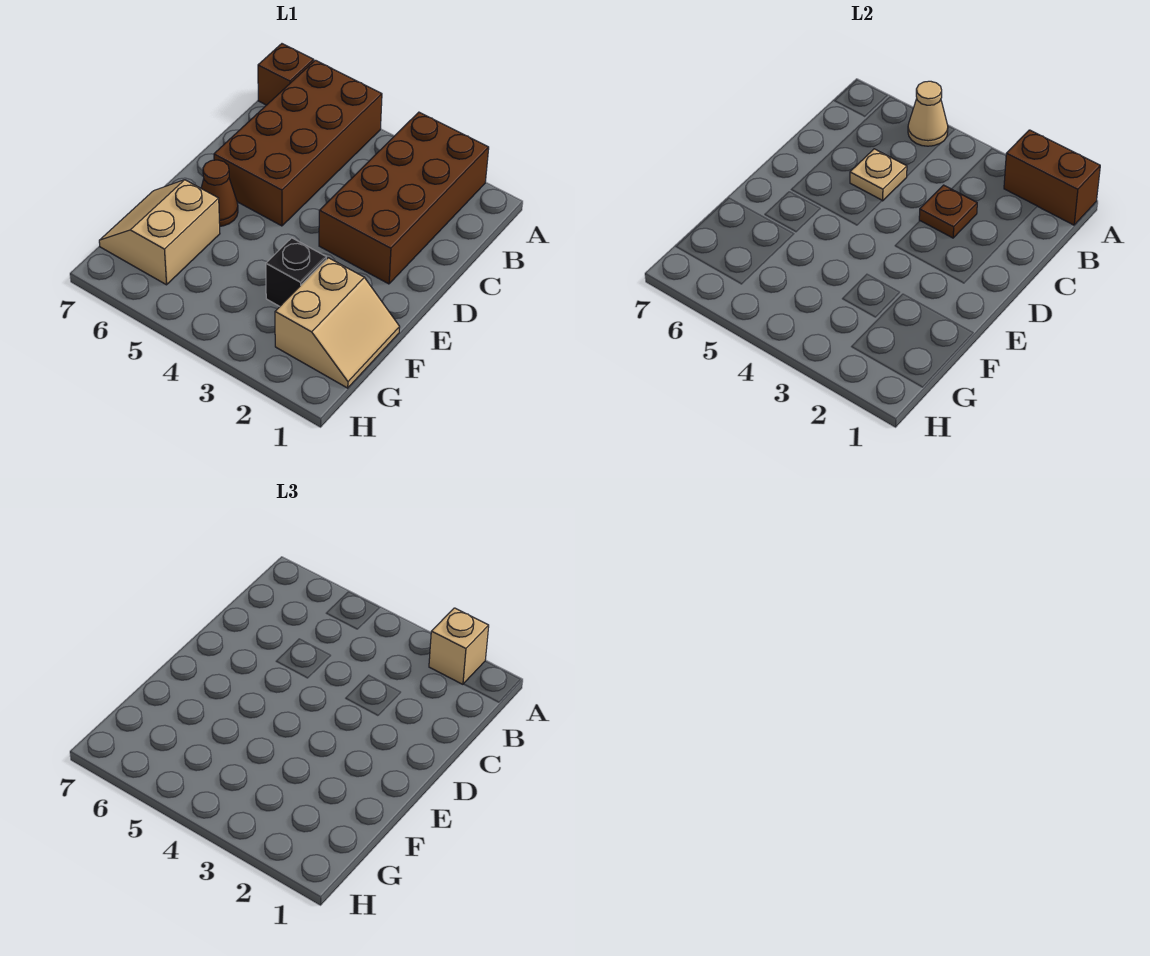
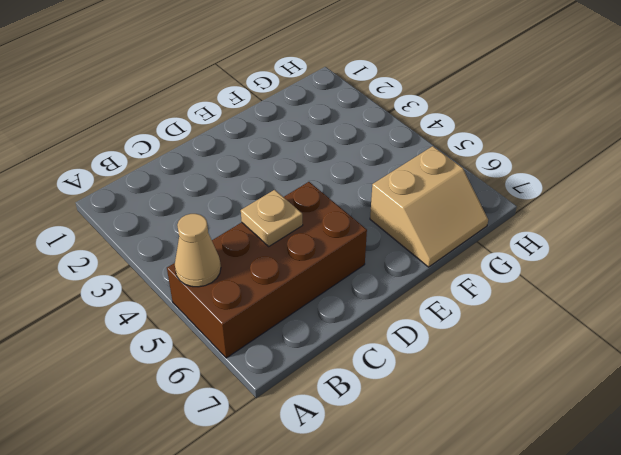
none -> brown brick A2:D3 level 1
none -> brown brick A7 level 1
none -> brown cone E6 level 1

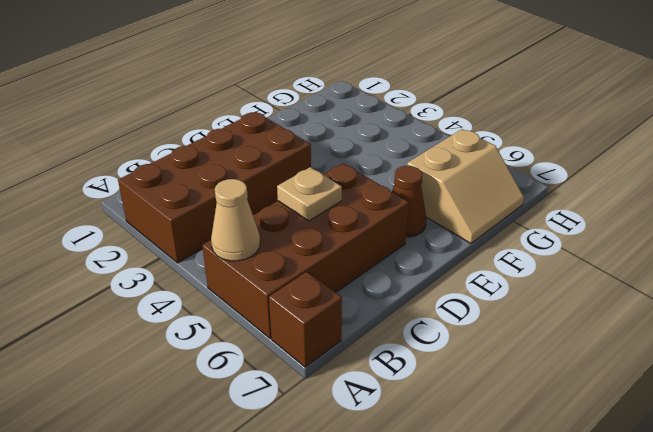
none -> tan slope F1:G2 level 1 top 2
none -> black brick F3 level 1
none -> brown brick A1:A2 level 2

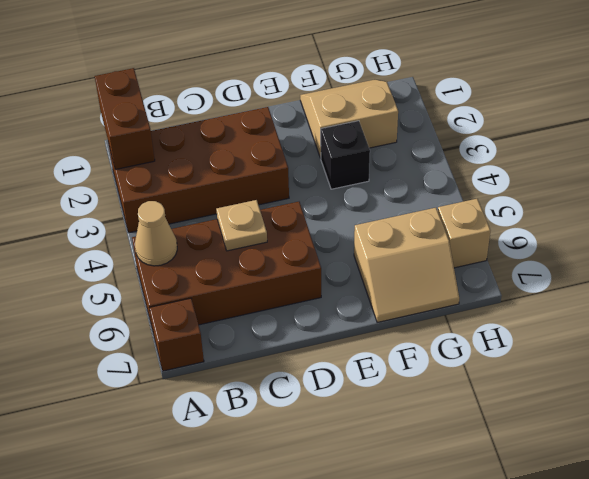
tan brick H6 level 1 -> tan brick A2 level 3
none -> brown cone E6 level 1
none -> brown plate C3 level 2

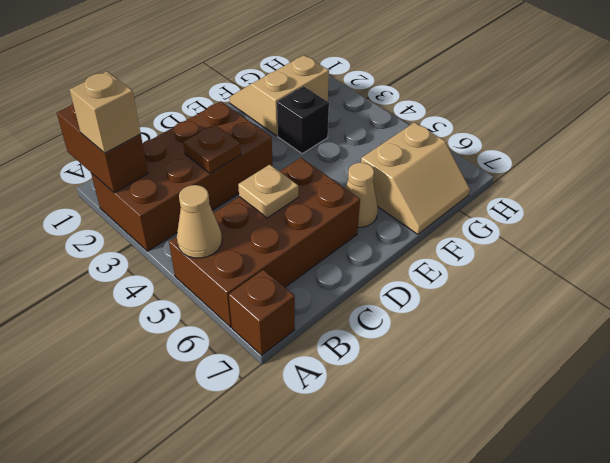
tan cone E6 level 1 -> brown cone E6 level 1

